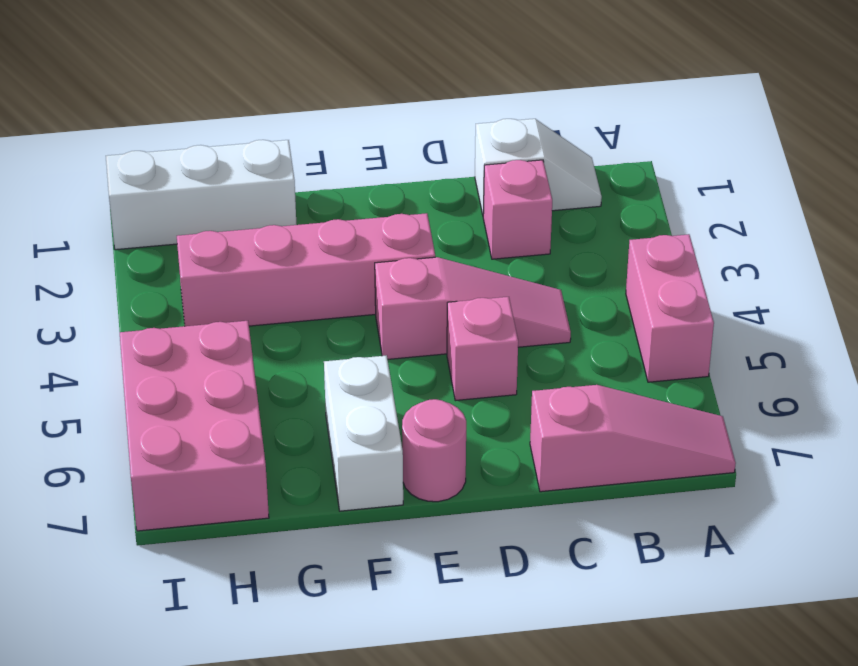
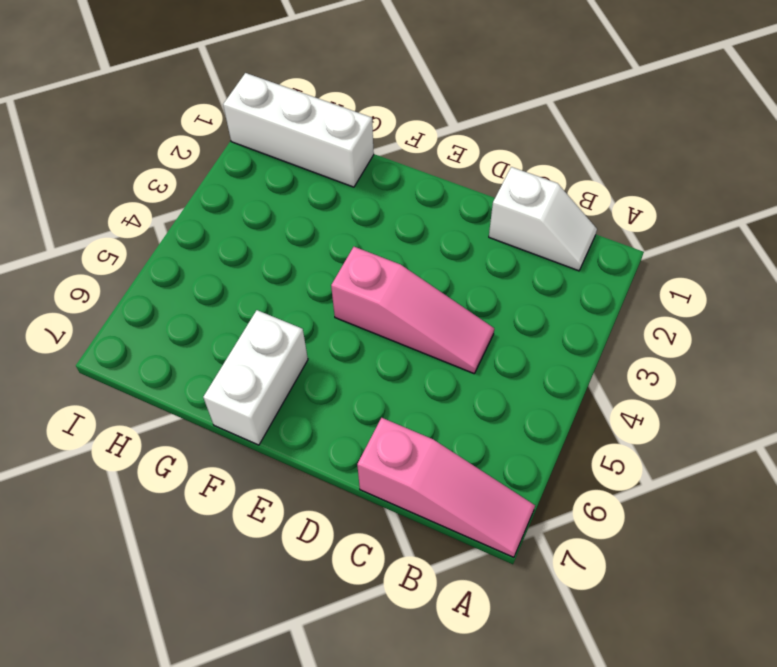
none -> pink brick A4:A5 level 1
none -> pink brick C2 level 1

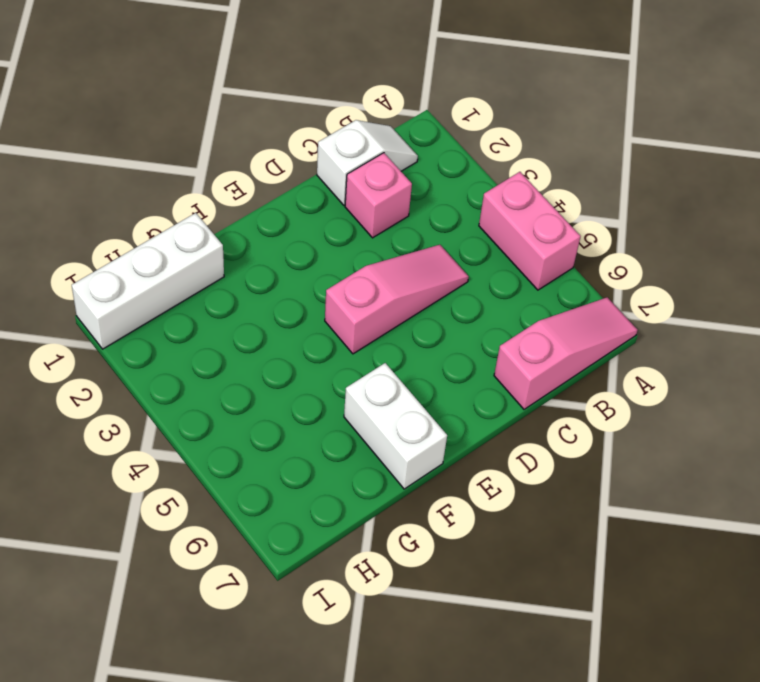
none -> pink brick D5 level 1
none -> pink brick E3:H3 level 1

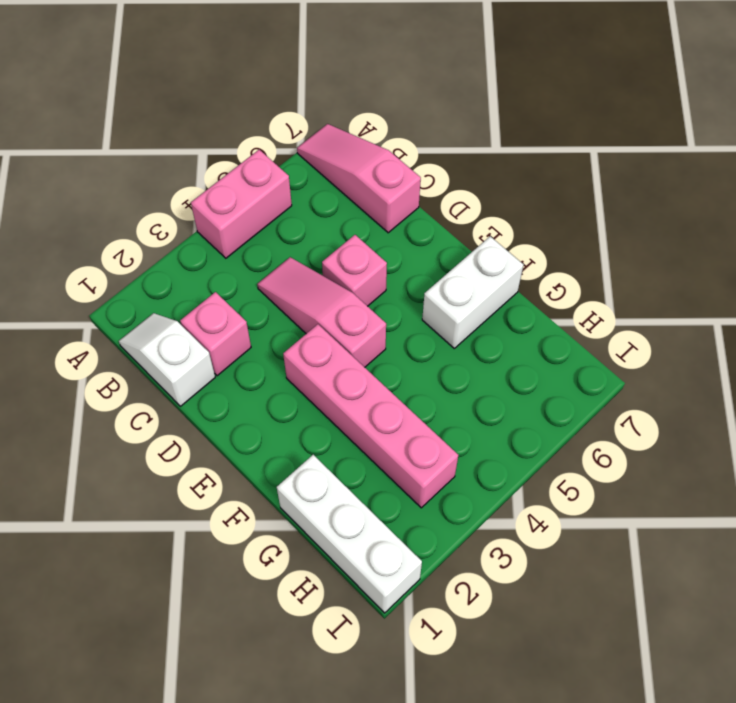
none -> pink round brick E7 level 1
none -> pink brick H5:I7 level 1

